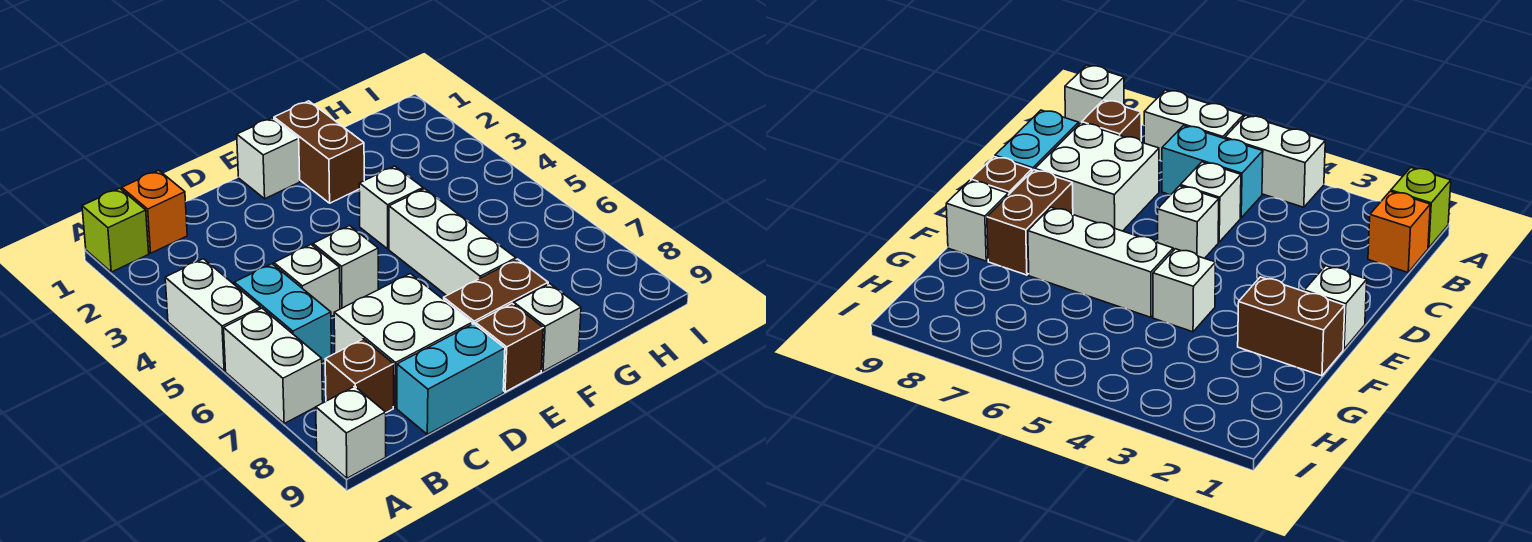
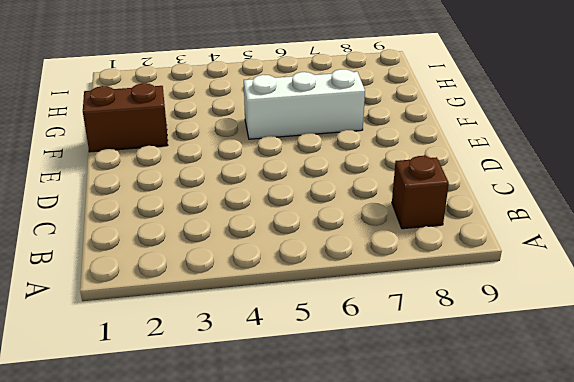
none -> lime brick A1 level 1
none -> white brick A4:A5 level 1
none -> white brick A6:A7 level 1

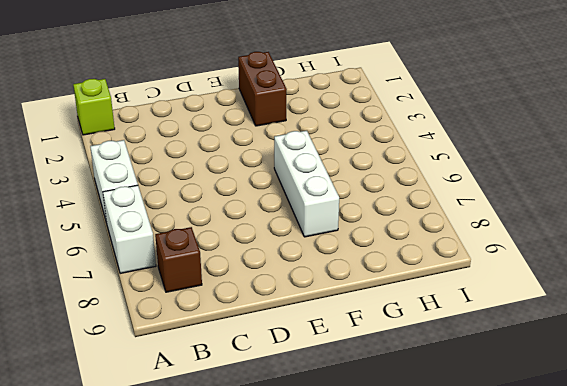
none -> white brick A9 level 1
none -> orange brick B1 level 1
none -> cyan brick B5:B6 level 1

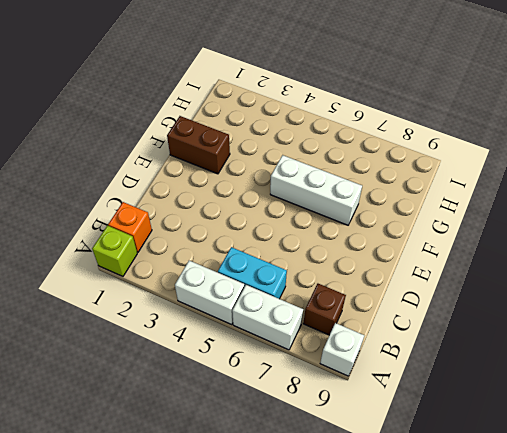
none -> white brick C5 level 1
none -> white brick C7:D8 level 1
none -> cyan brick C9:D9 level 1

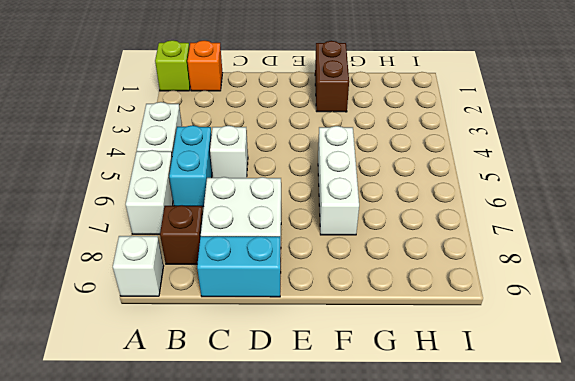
none -> white brick D5 level 1
none -> white brick E1 level 1
none -> brown brick E8:F8 level 1

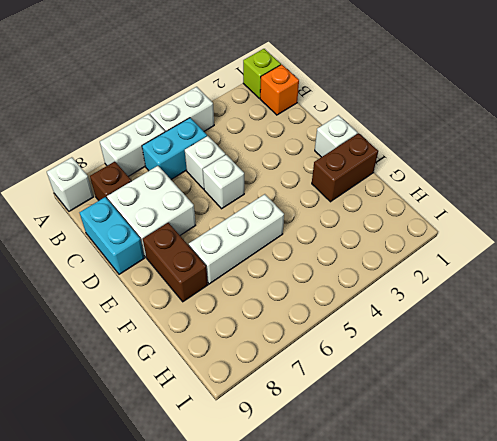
none -> brown brick E9 level 1
none -> white brick F4 level 1
none -> white brick F9 level 1

